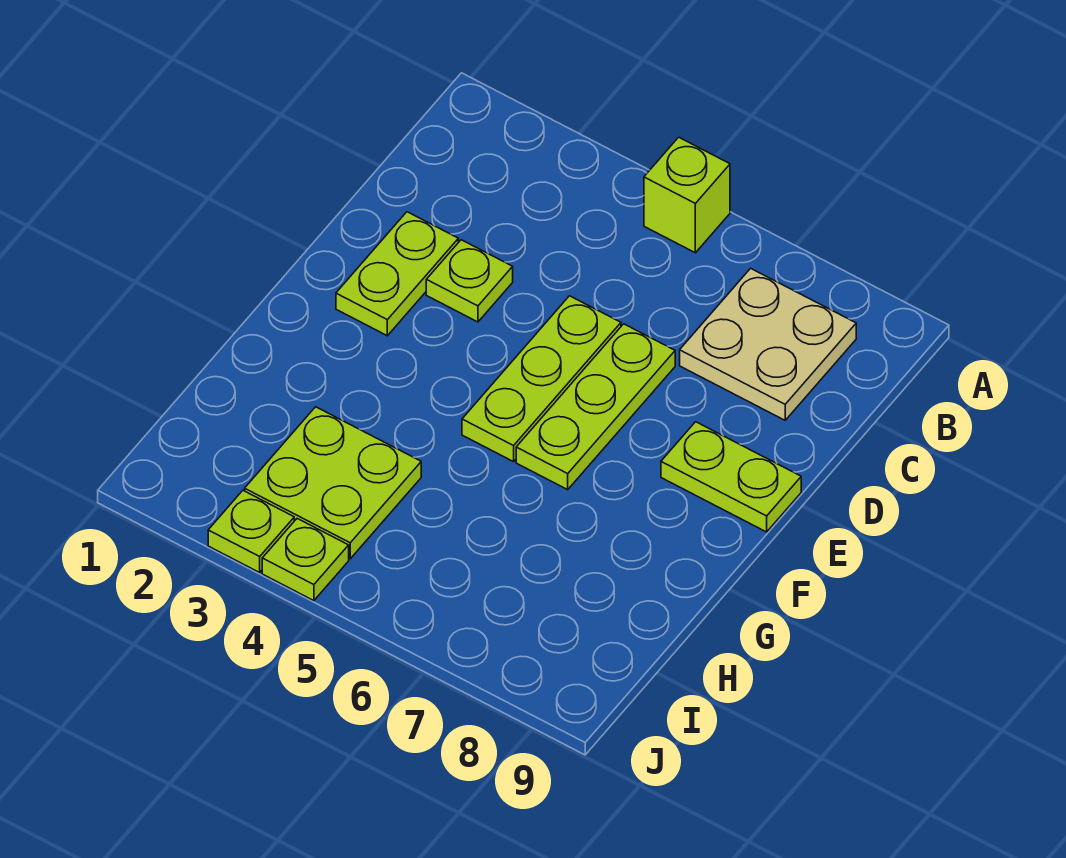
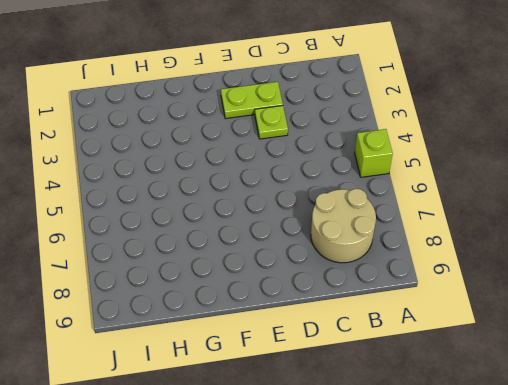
tan round brick B7:C8 level 1 -> tan plate B7:C8 level 1
none -> lime plate D5:F5 level 1
none -> lime plate D6:F6 level 1

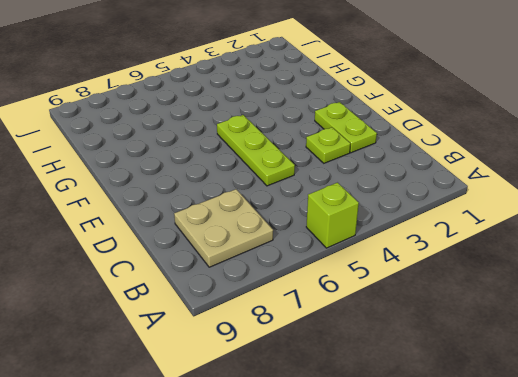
none -> lime plate D6:F6 level 1
none -> lime plate E8:E9 level 1

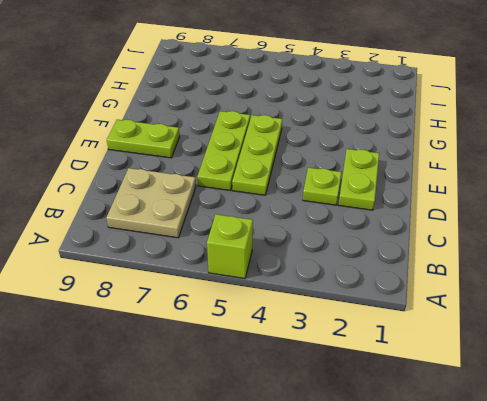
none -> lime plate H3:I4 level 1
none -> lime plate J3 level 1

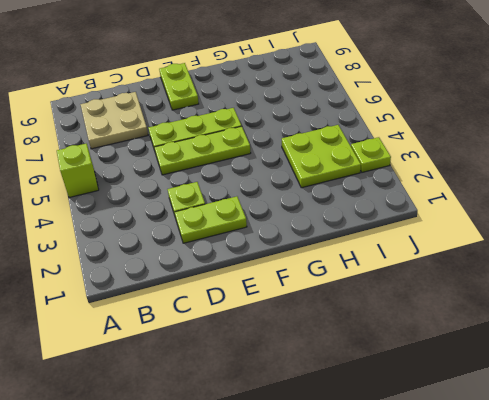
none -> lime plate J4 level 1

